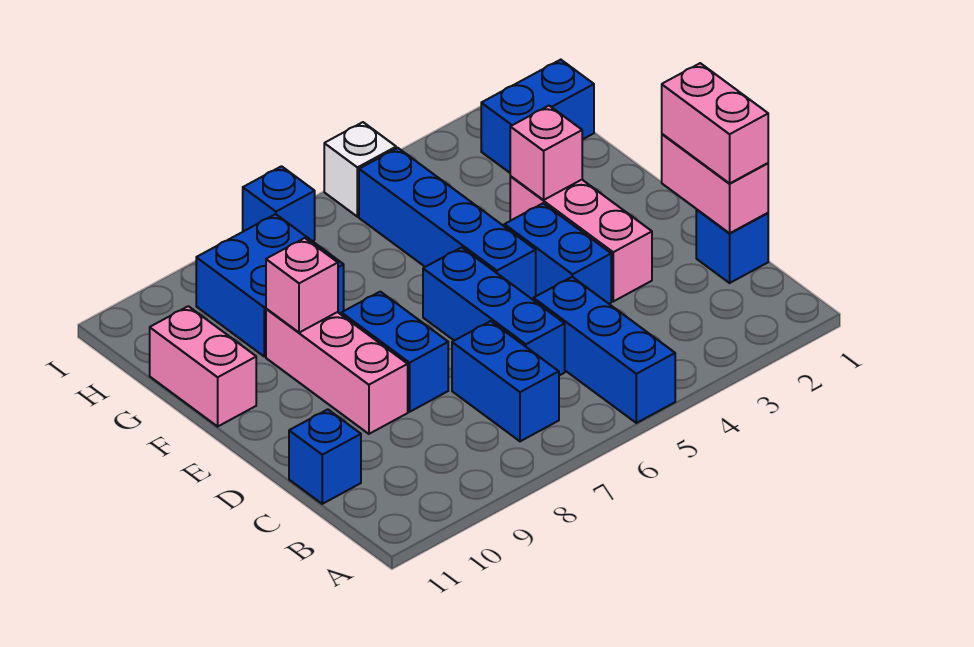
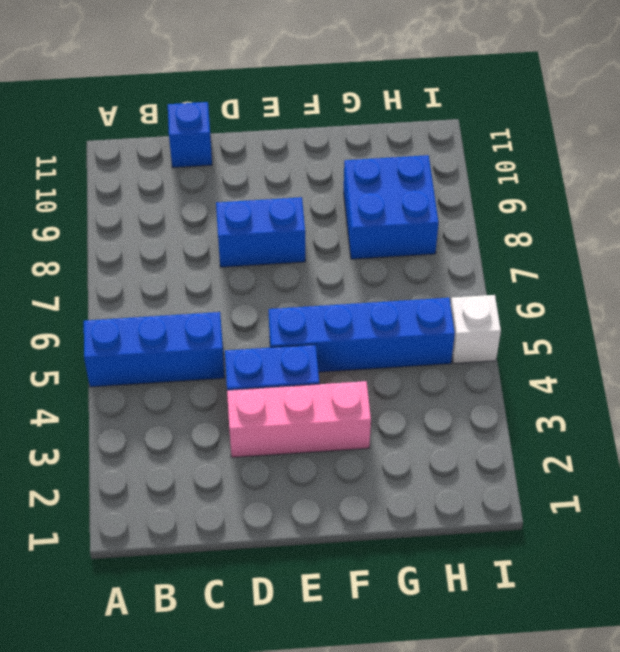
none -> blue brick B7:C7 level 1
none -> blue brick C1 level 1
none -> blue brick C6:E6 level 1

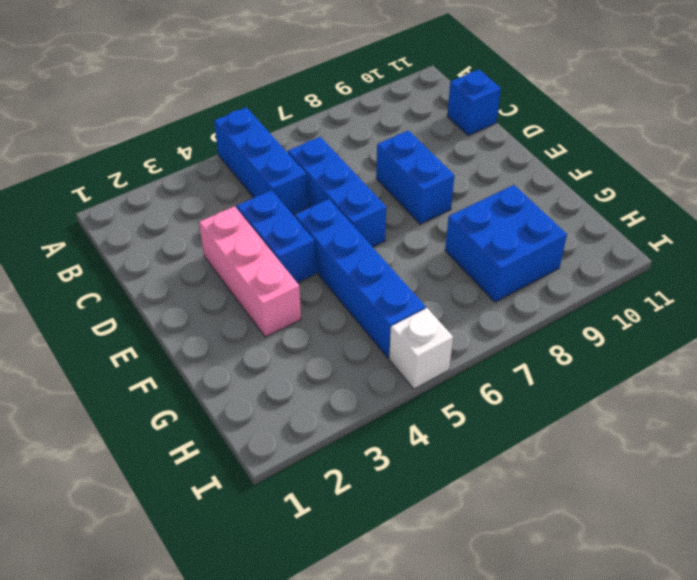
none -> blue brick B7:C7 level 1
none -> blue brick C1 level 1
none -> pink brick D9:F9 level 1

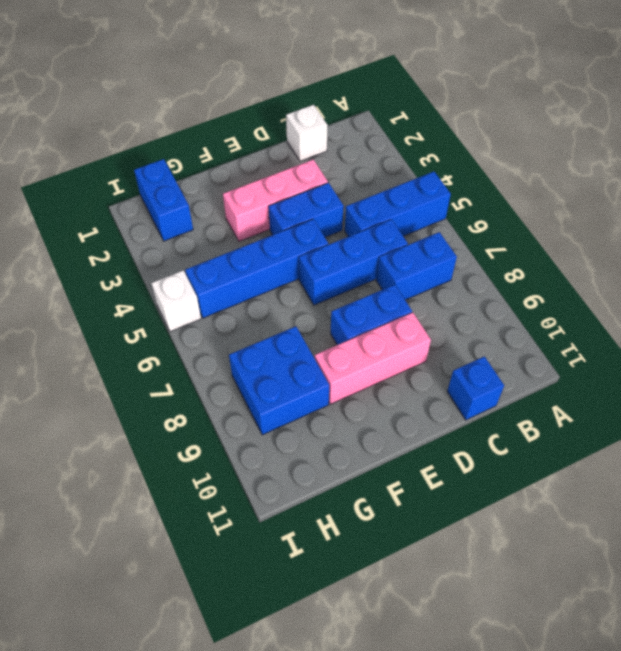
white brick C1 level 1 -> blue brick C1 level 1
none -> pink brick F11:G11 level 1
none -> blue brick I7 level 1
none -> pink brick C1:D1 level 2

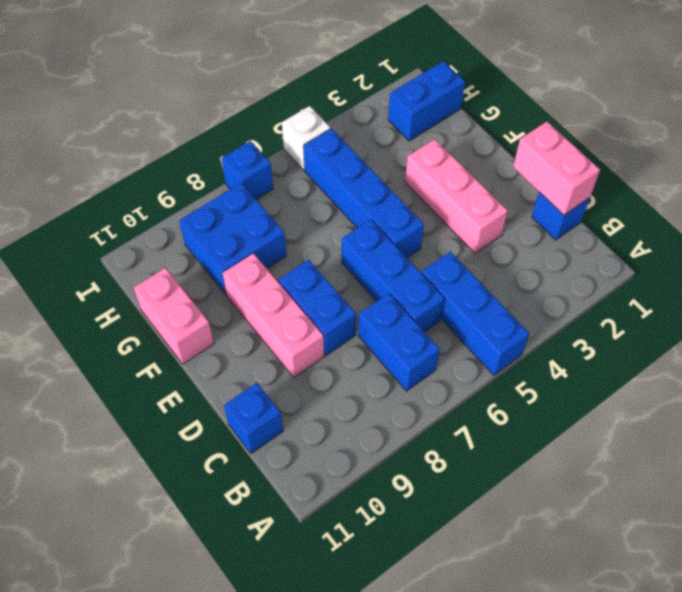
none -> blue brick D4:E4 level 1
none -> pink brick F3 level 2
none -> pink brick F9 level 2

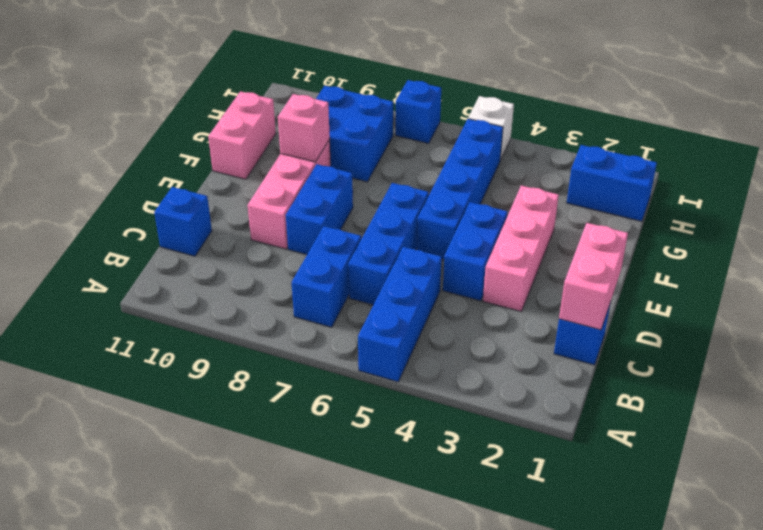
none -> pink brick F3 level 2
none -> pink brick C1:D1 level 3

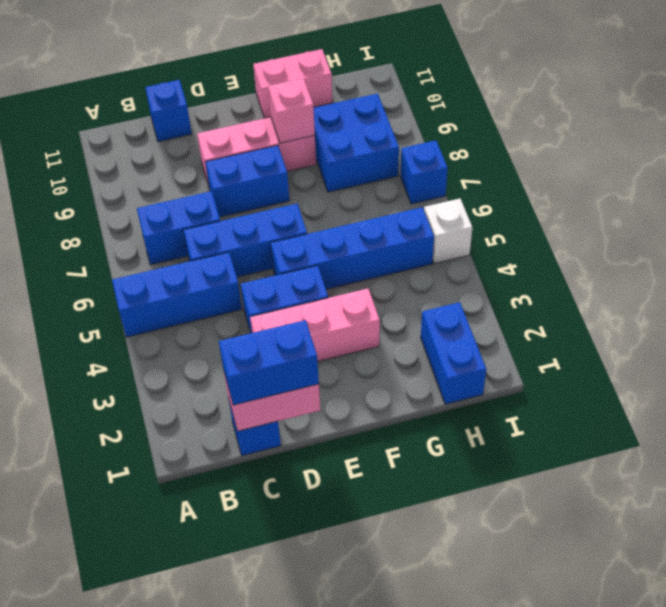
blue brick C1:D1 level 3 -> pink brick C1:D1 level 3
none -> pink brick F3 level 2

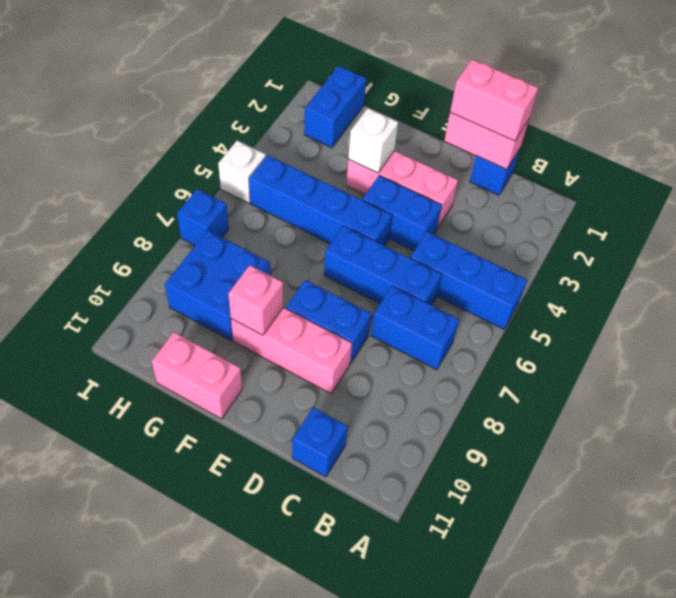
white brick F3 level 2 -> pink brick F3 level 2

